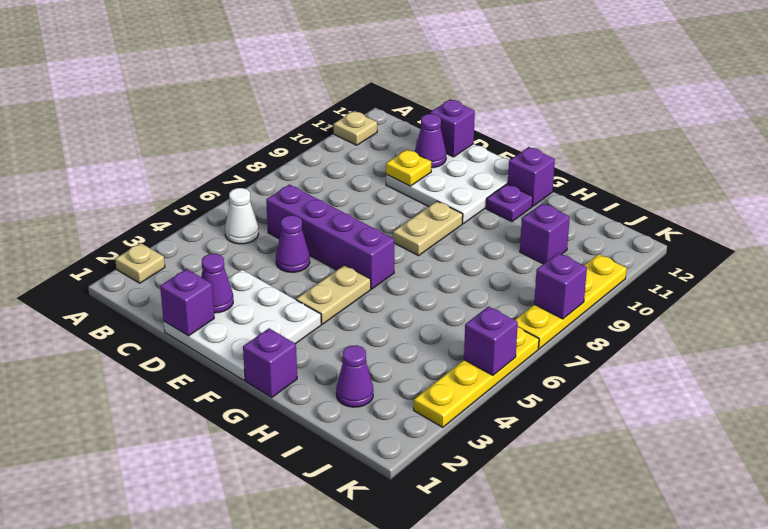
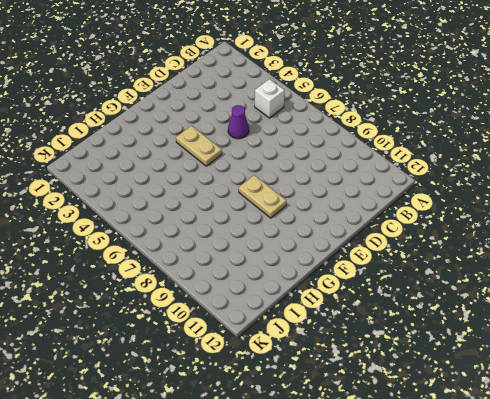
white brick B5 level 1 -> white cone B5 level 1
none -> tan plate A2 level 1
none -> tan plate A11 level 1
none -> purple brick C6:F6 level 1

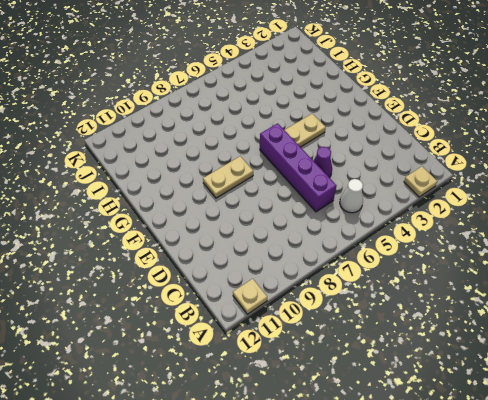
none -> white plate D1:F3 level 1
none -> white plate D10:F12 level 1
none -> purple brick G1 level 1

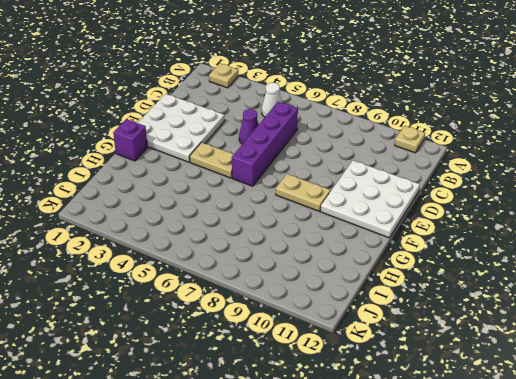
none -> purple plate G11 level 1
none -> purple brick G12 level 1
none -> purple cone I2 level 1

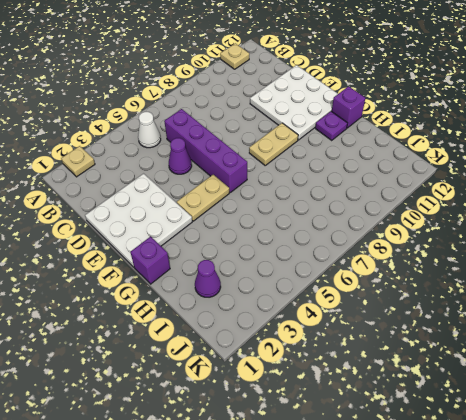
none -> purple brick I10 level 1
none -> yellow plate K3:K6 level 1
none -> yellow plate K7:K10 level 1

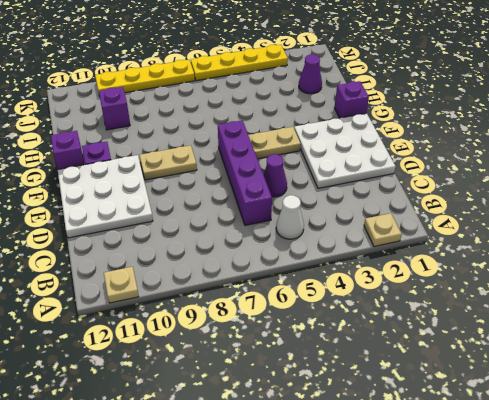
none -> purple brick D1 level 2
none -> purple cone D2 level 2
none -> yellow plate D10 level 2

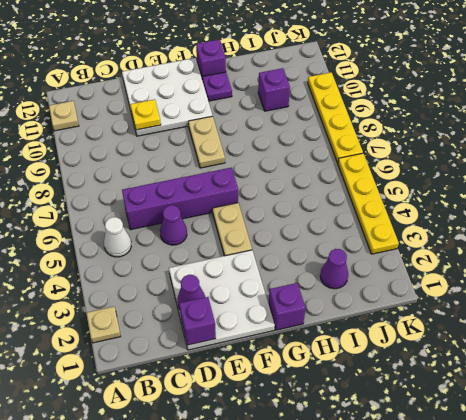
none -> purple cone D11 level 2
none -> purple brick D12 level 2
none -> purple brick K5 level 2

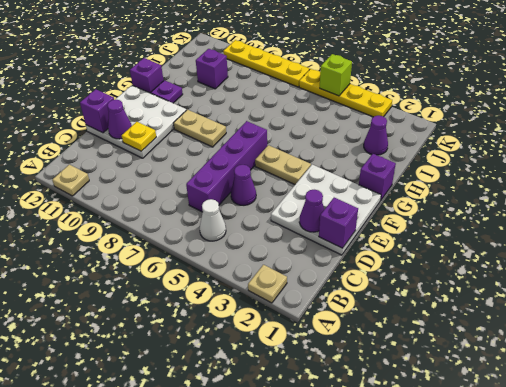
lime brick K5 level 2 -> purple brick K5 level 2
none -> purple brick K8 level 2

